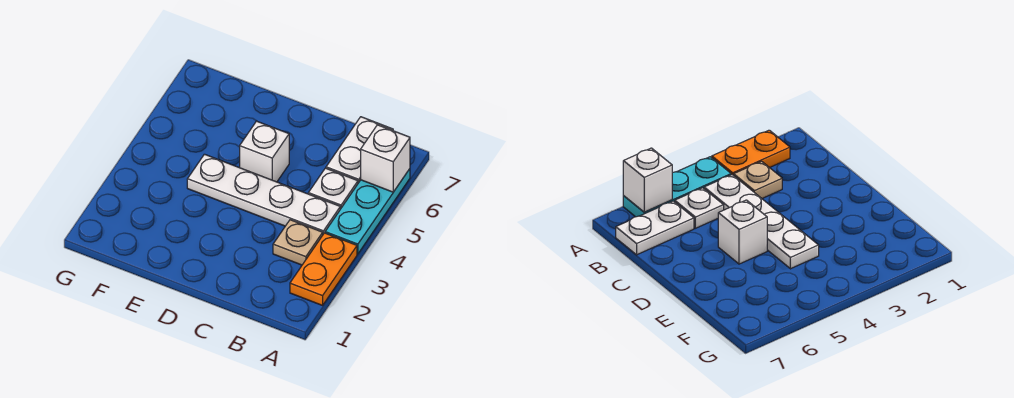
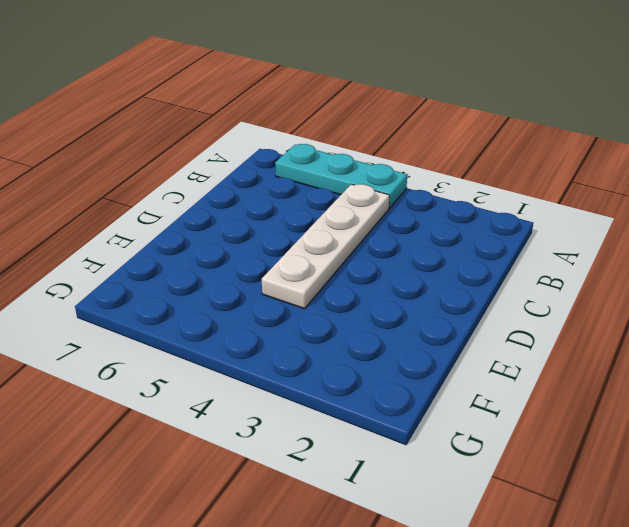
none -> orange plate A2:A3 level 1
none -> tan plate B3 level 1

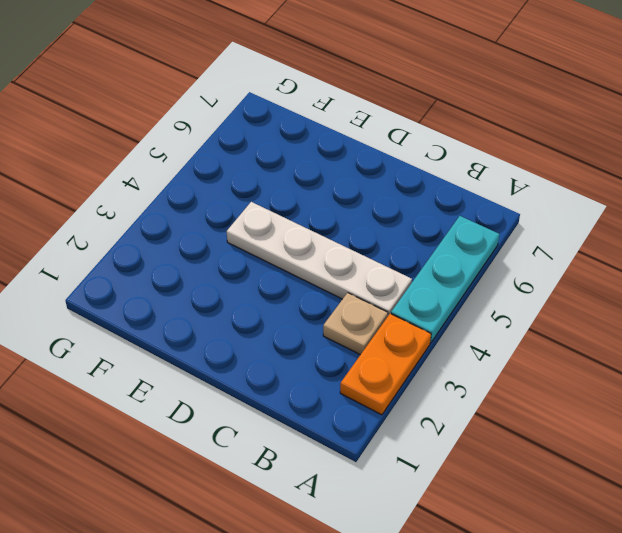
none -> white plate B5 level 1
none -> white plate B6:B7 level 1

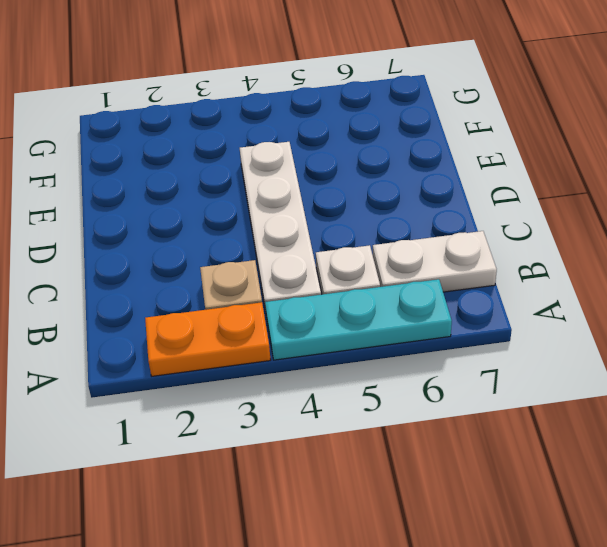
none -> white brick D5 level 1
none -> white brick A6 level 2

